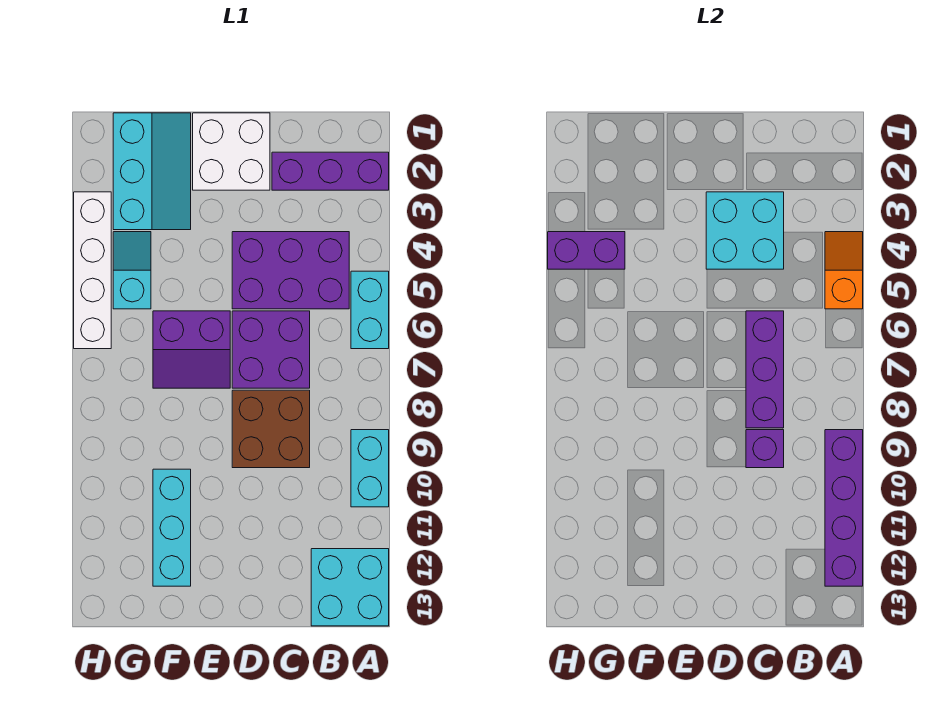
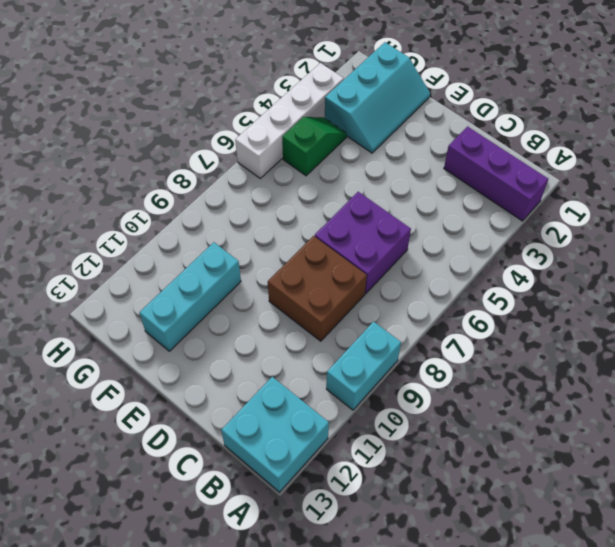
green slope G4:G5 level 1 top 5 -> cyan slope G4:G5 level 1 top 5
none -> cyan brick A5:A6 level 1
none -> purple brick B4:D5 level 1
none -> white brick D1:E2 level 1

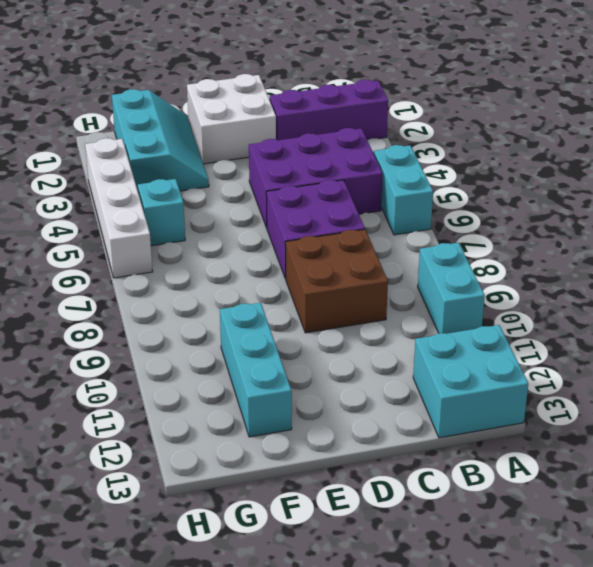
none -> purple slope E6:F7 level 1 top 6
none -> orange slope A4:A5 level 2 top 5
none -> purple brick A9:A12 level 2

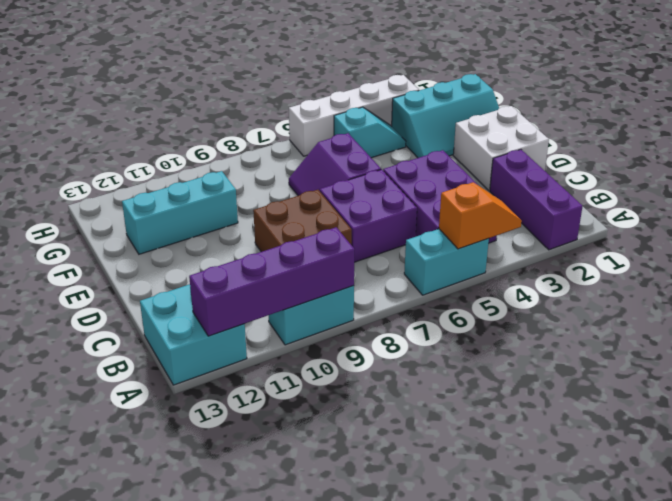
none -> cyan brick C3:D4 level 2
none -> purple brick C6:C8 level 2
none -> purple brick C9 level 2

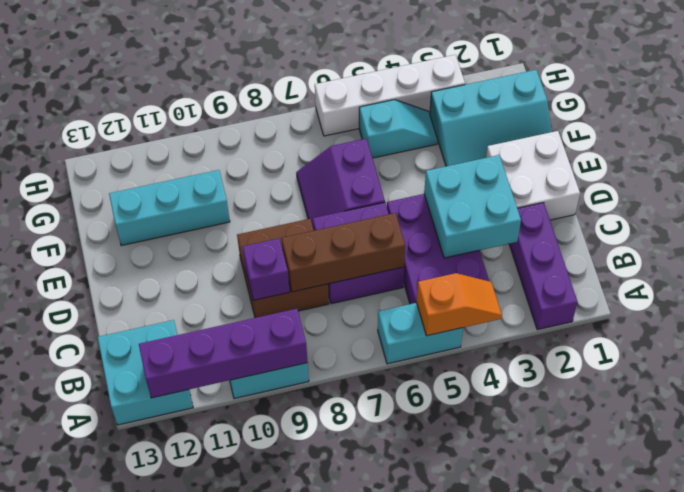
brown brick C6:C8 level 2 -> purple brick C6:C8 level 2
none -> purple brick G4:H4 level 2

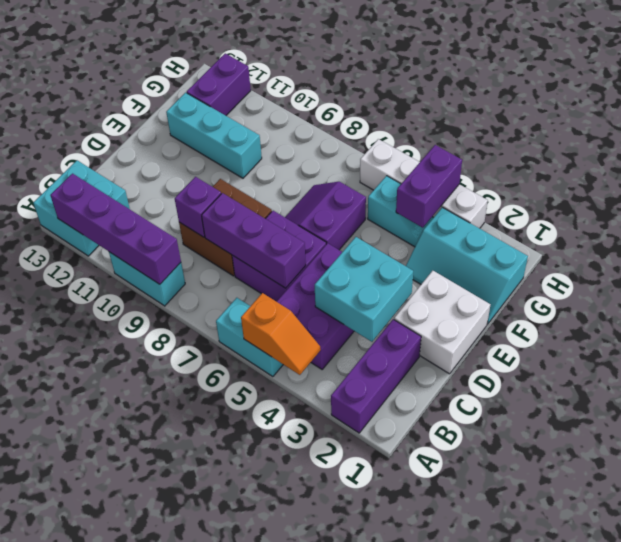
purple brick G12:H12 level 1 -> none

